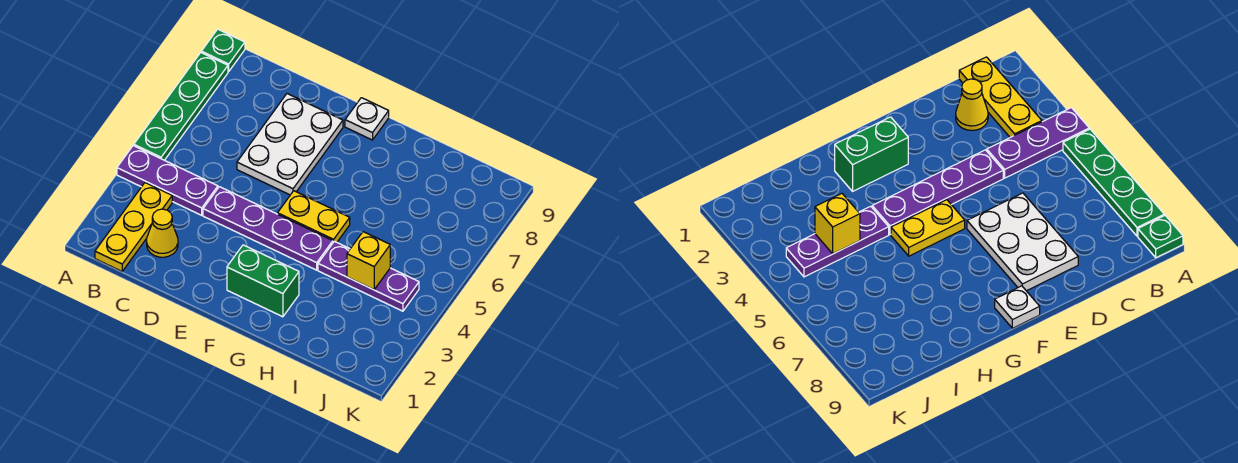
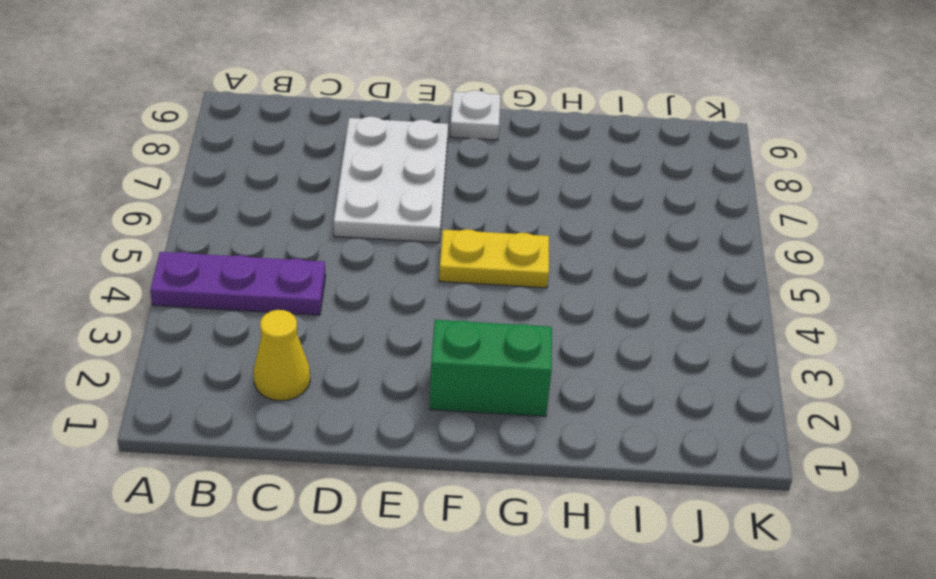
none -> green plate A5:A8 level 1
none -> green plate A9 level 1
none -> yellow plate B1:B3 level 1

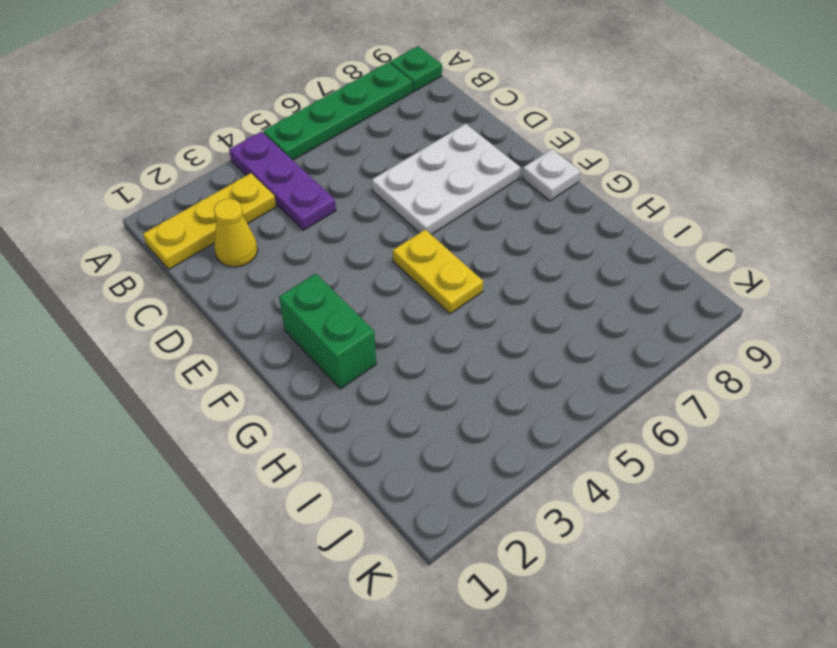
none -> purple plate D4:G4 level 1
none -> purple plate H4:J4 level 1
none -> yellow brick I4 level 2

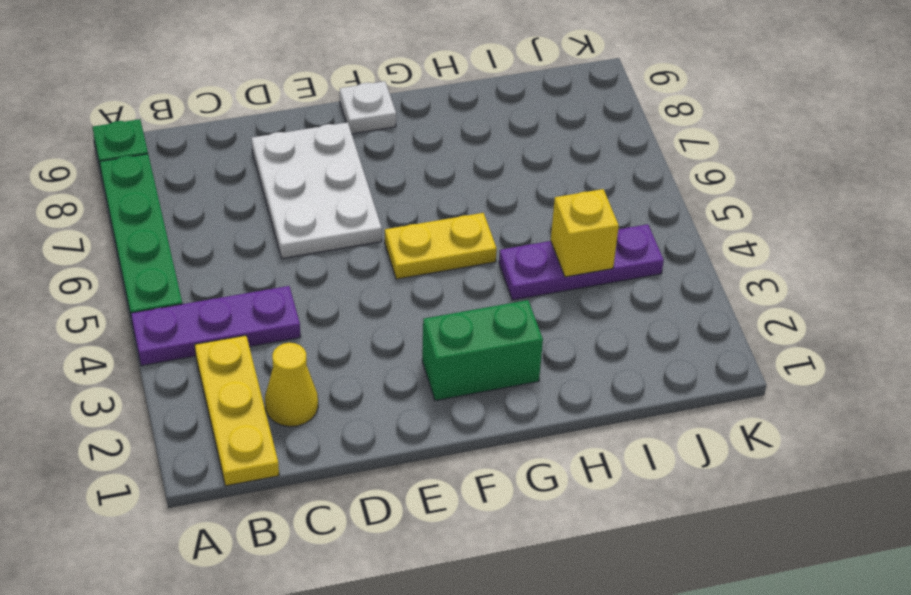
none -> purple plate D4:G4 level 1

